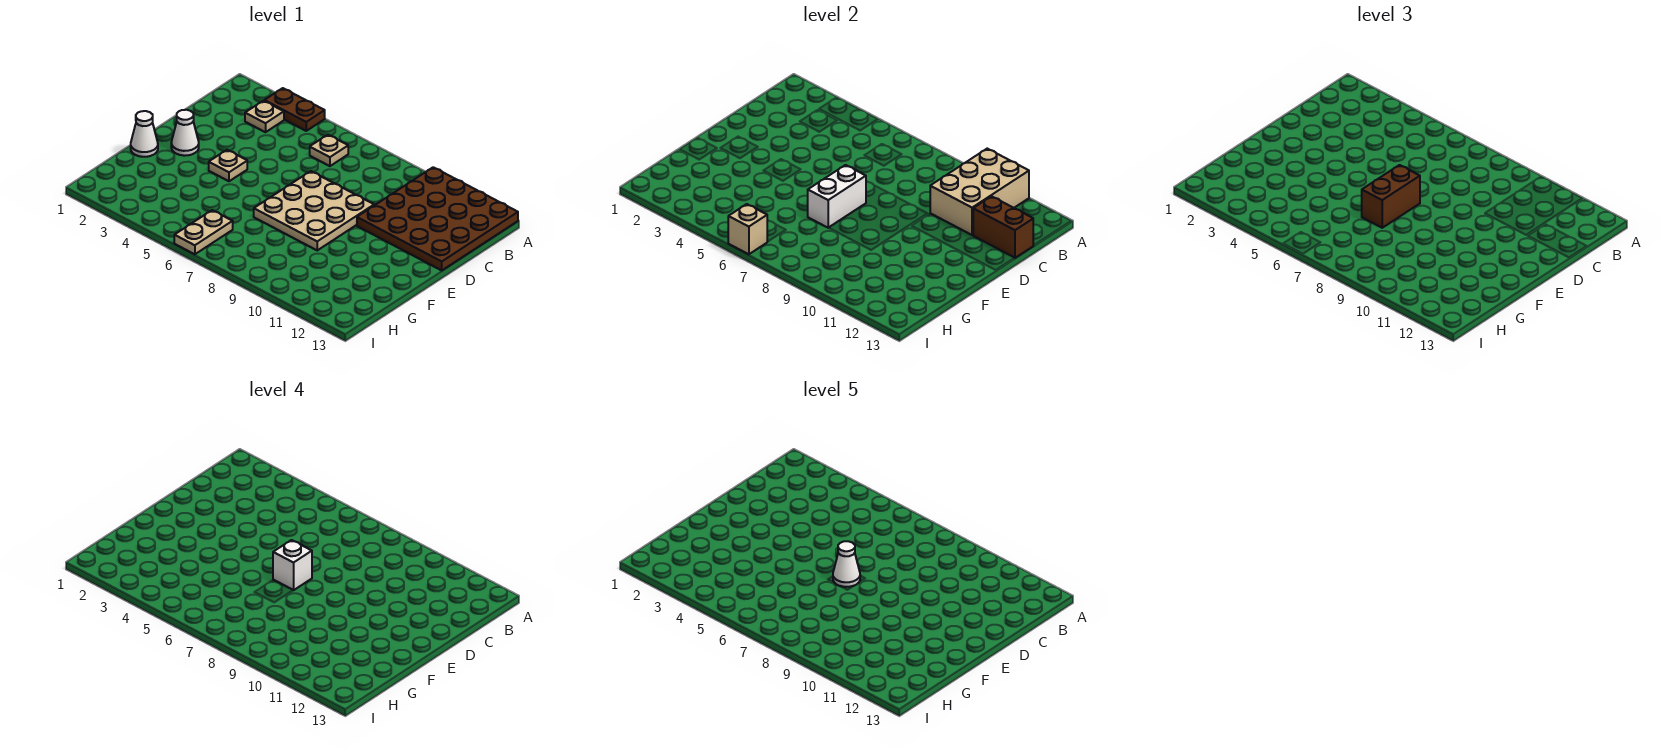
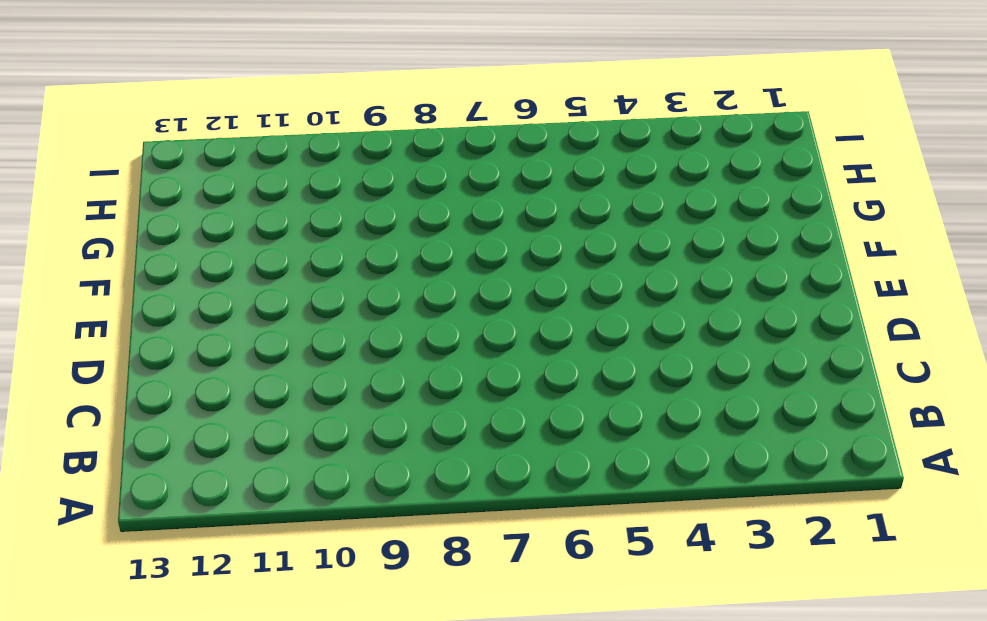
none -> brown plate A3:A4 level 1
none -> brown plate A10:D13 level 1
none -> tan plate B3 level 1

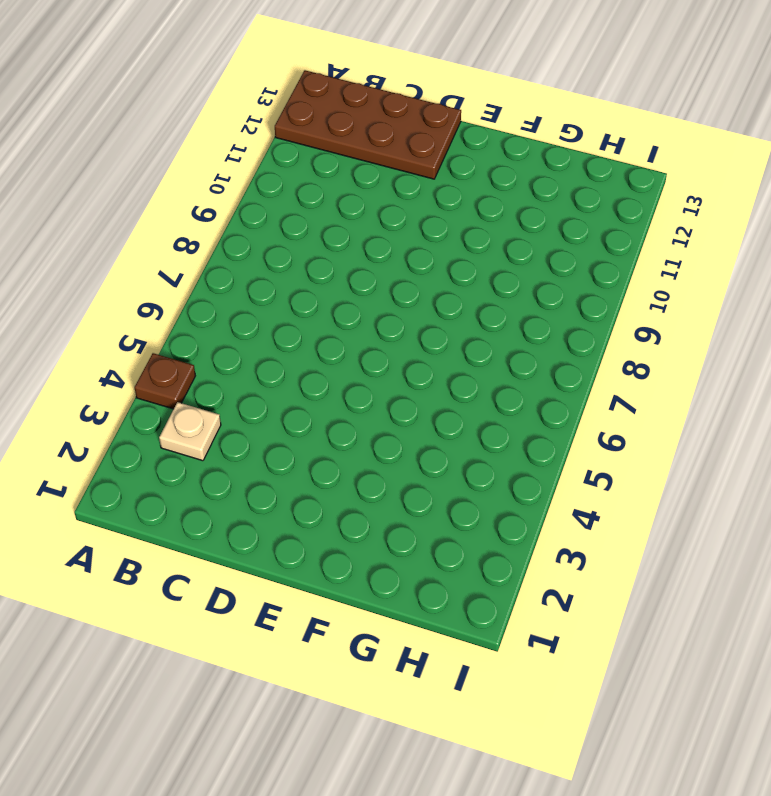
brown plate A4 level 1 -> brown plate A3:A4 level 1
brown plate A12:D13 level 1 -> brown plate A10:D13 level 1
none -> tan plate B6 level 1
none -> tan plate D7:F9 level 1
none -> white cone E2 level 1

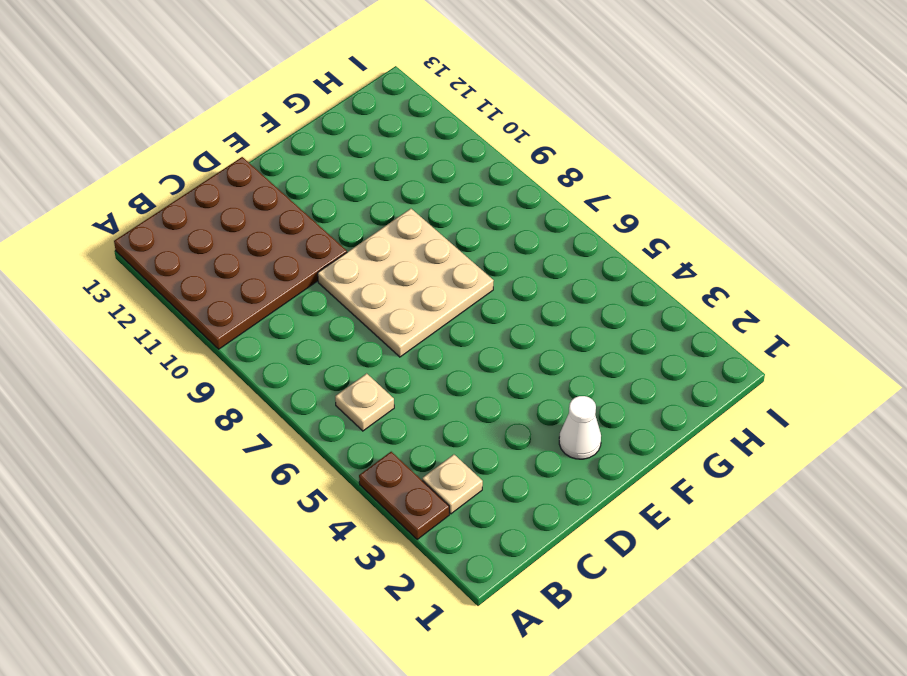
none -> tan plate E4 level 1
none -> white cone F1 level 1
none -> tan plate H6:I6 level 1

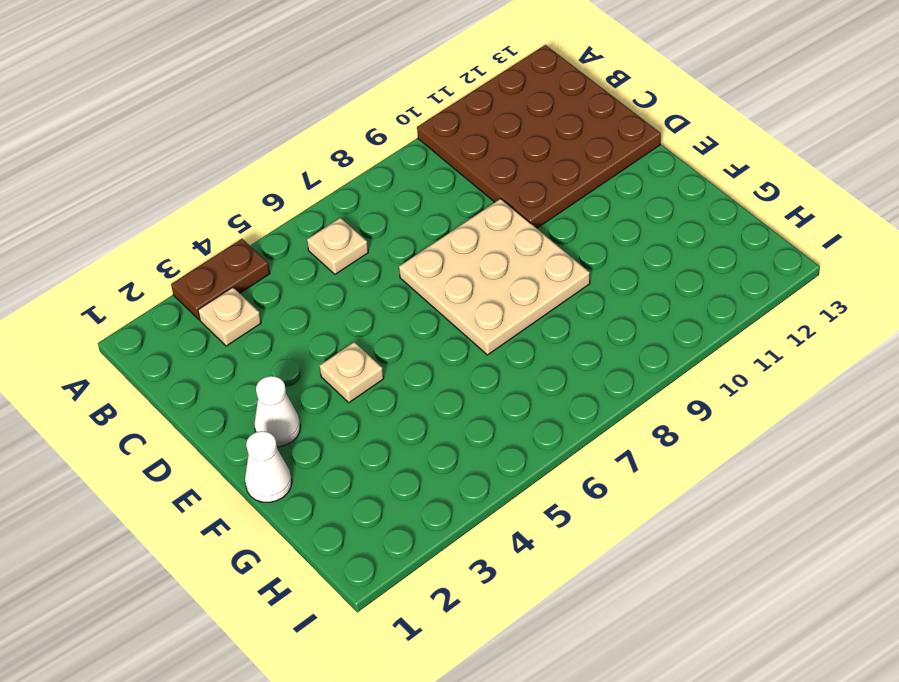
none -> tan plate H6:I6 level 1
none -> tan brick A10:C11 level 2
none -> brown brick C12:C13 level 2

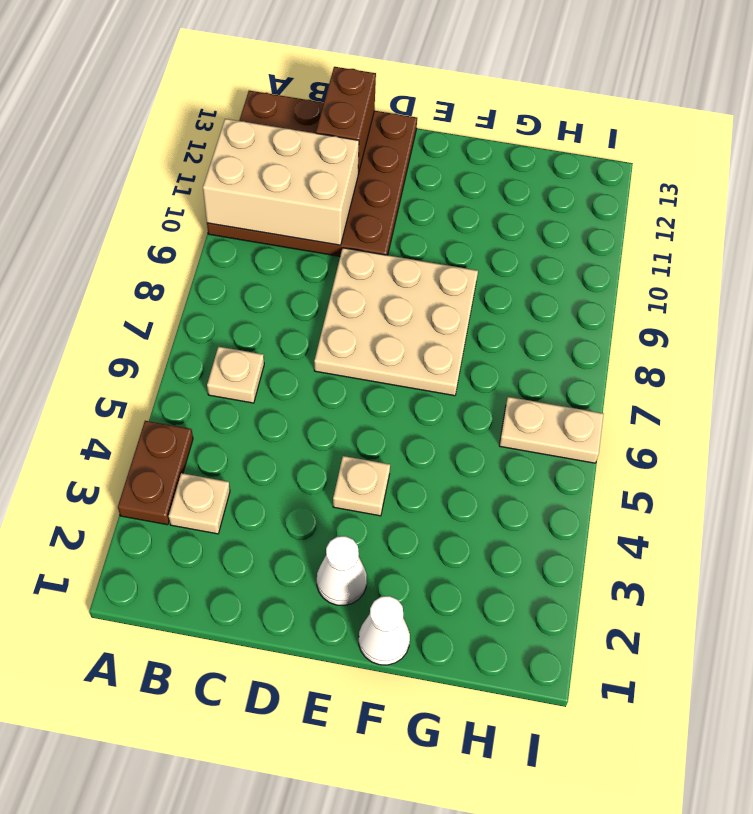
none -> white brick E7:F7 level 2
none -> tan brick I6 level 2
none -> brown brick E7:F7 level 3

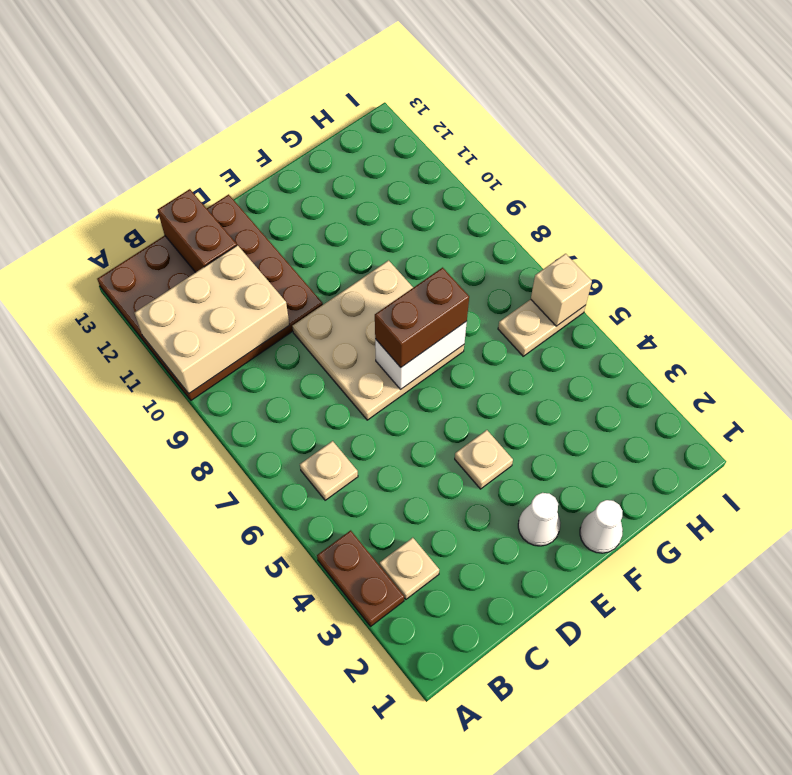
none -> white brick E7 level 4
none -> white cone E7 level 5

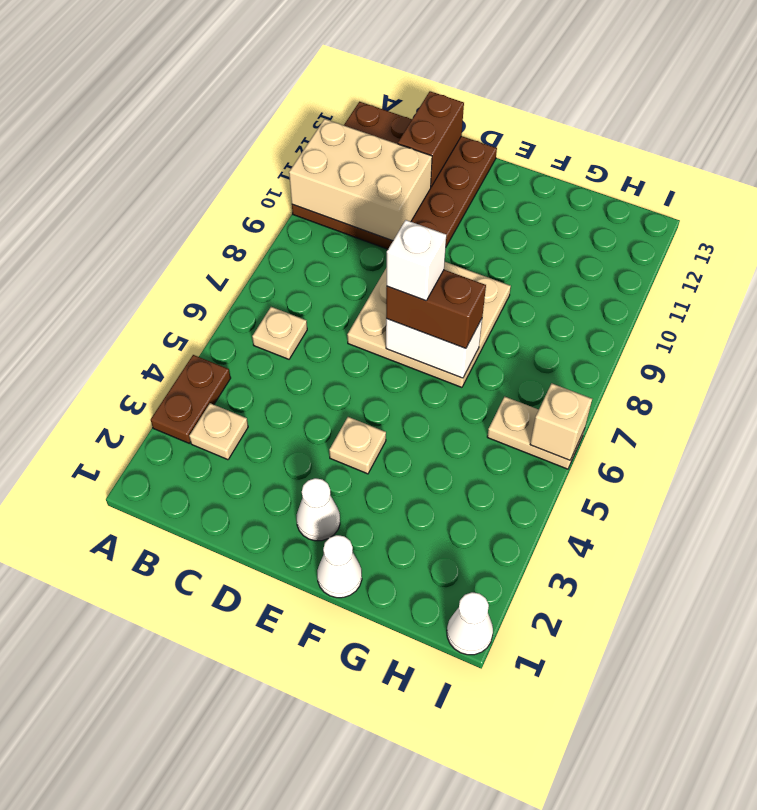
white cone I1 level 1 -> white cone E7 level 5

